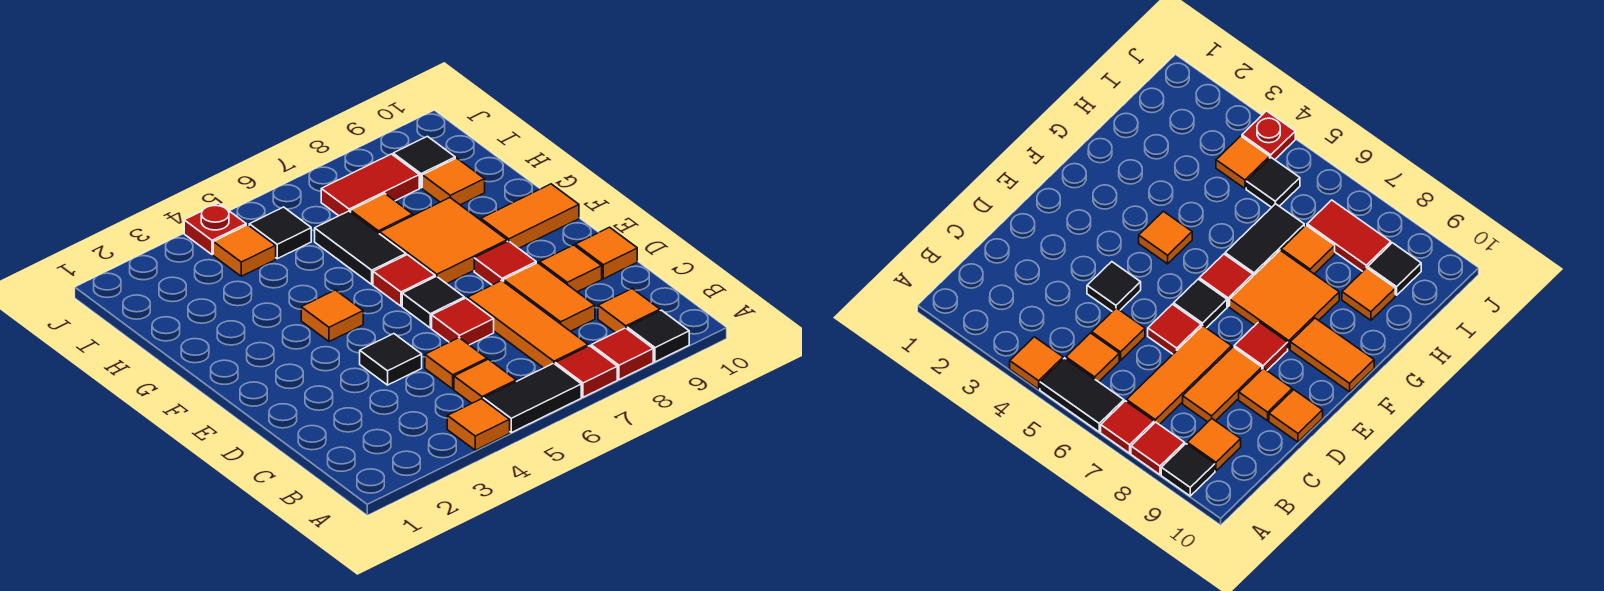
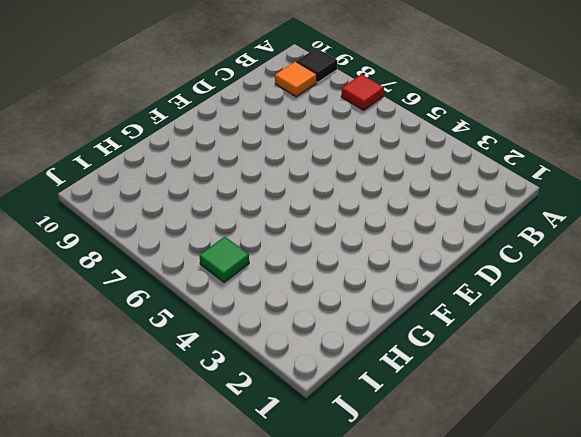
green tile I5 level 1 -> black tile I5 level 1
none -> orange tile A4 level 1
none -> black tile A5:A6 level 1
none -> red tile A8 level 1

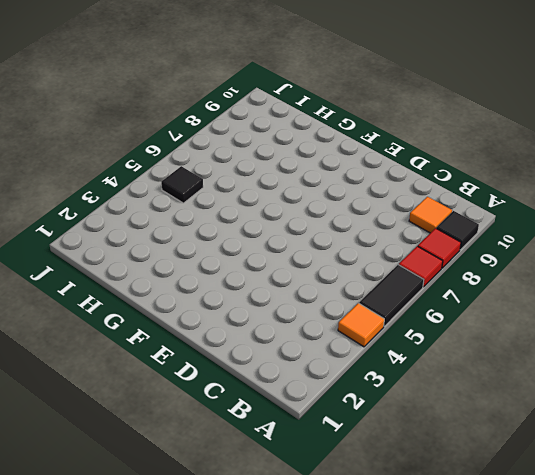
none -> orange tile B5 level 1
none -> orange tile B7:D7 level 1
none -> orange tile C5 level 1

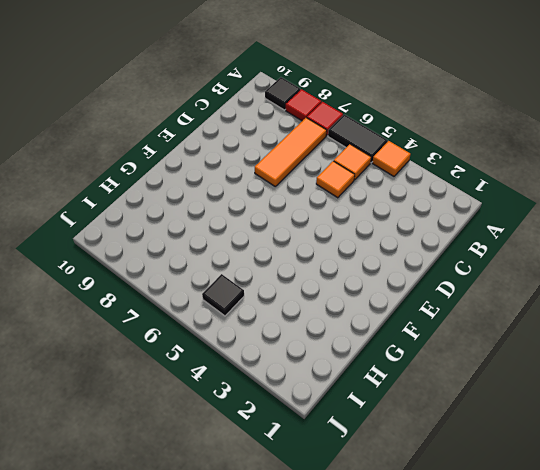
none -> orange tile B9 level 1
none -> orange tile C8:D8 level 1
none -> black tile D4 level 1

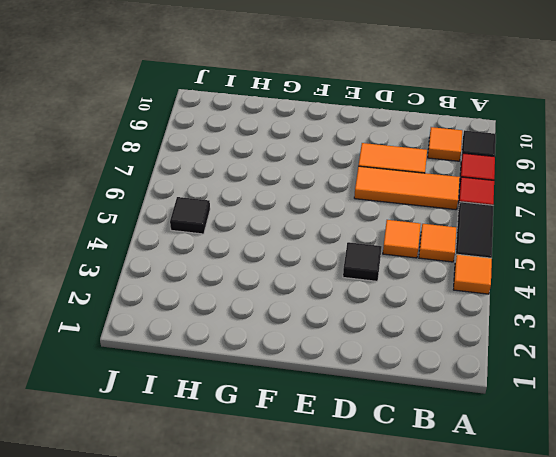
none -> red tile D6 level 1
none -> orange tile D9 level 1
none -> orange tile D10 level 1

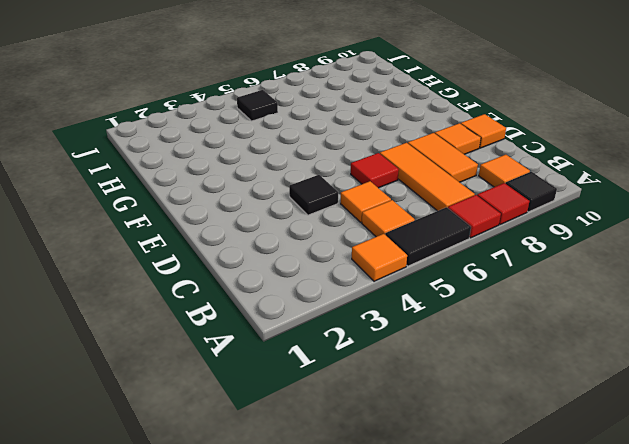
none -> black tile E6 level 1
none -> red tile E8 level 1
none -> orange tile F4 level 1

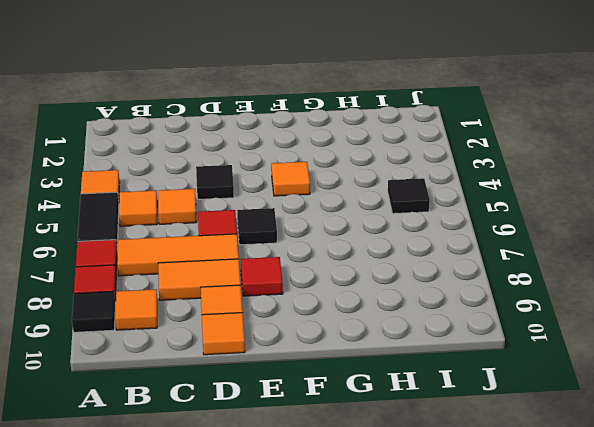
none -> red tile F6 level 1
none -> orange tile F7:G8 level 1
none -> orange tile F9:F10 level 1

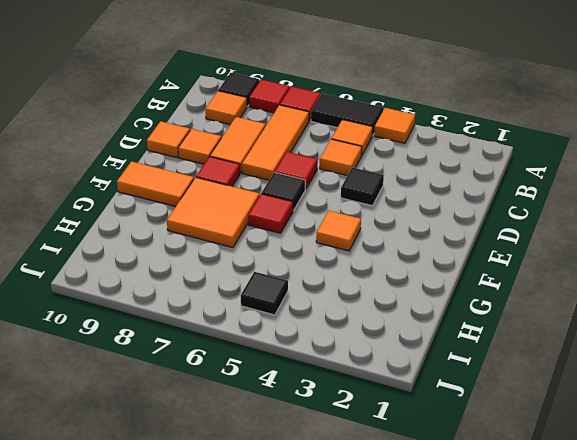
none -> black tile G6:H6 level 1
none -> orange tile H7 level 1
none -> orange tile H9 level 1

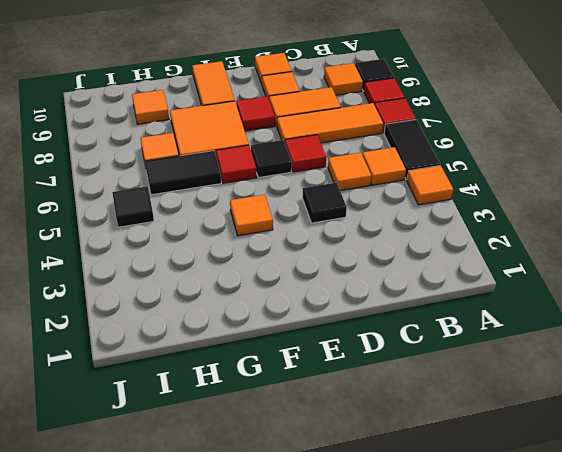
none -> orange tile I4 level 1
none -> red tile I7:I8 level 1
none -> black tile I9 level 1

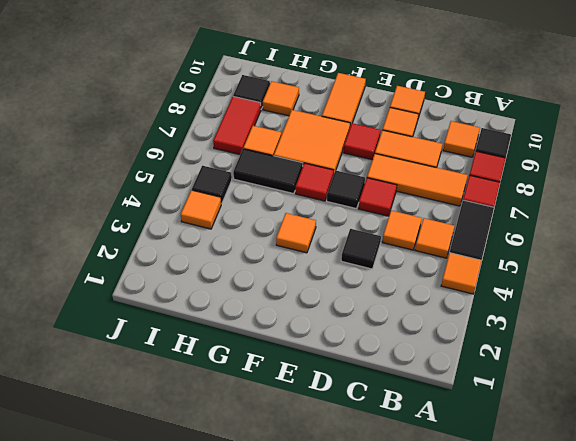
none -> red plate J4 level 1

